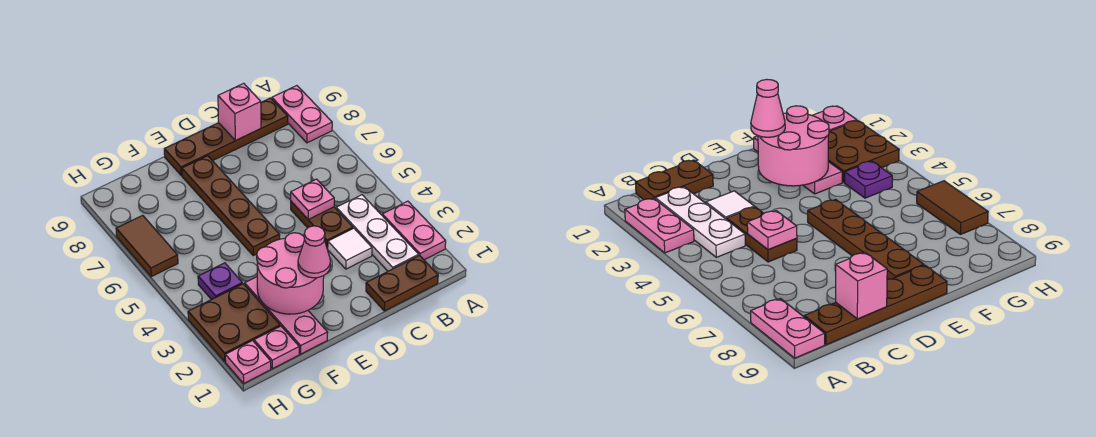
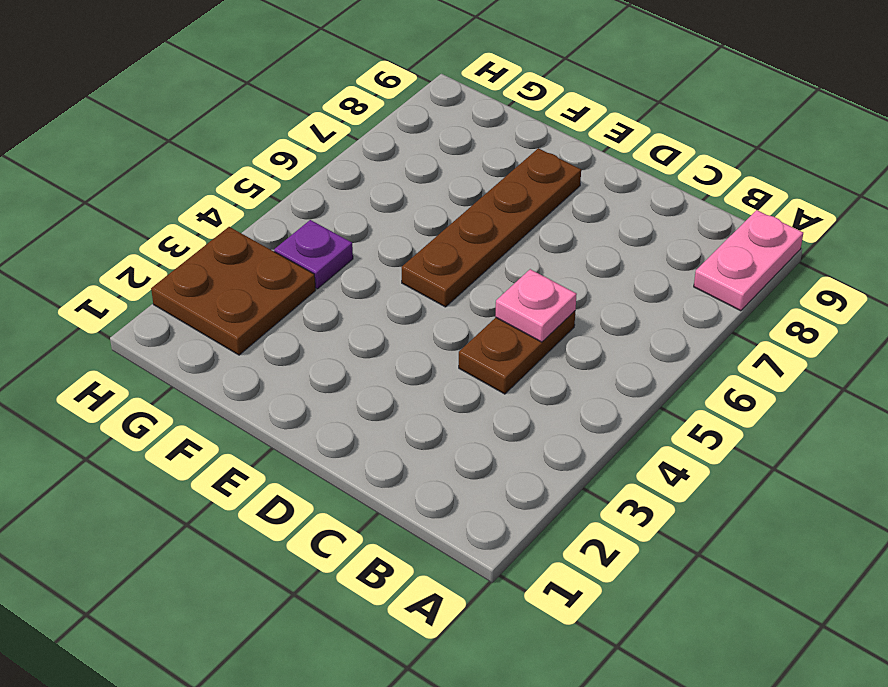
none -> pink plate A2:A3 level 1
none -> brown plate B1:C1 level 1
none -> white plate B2:B4 level 1

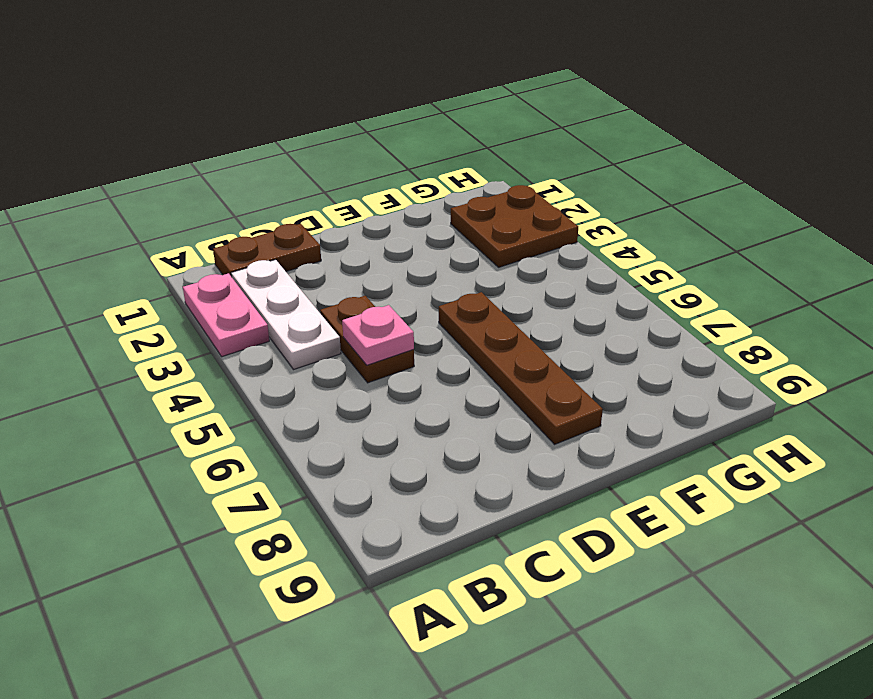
none -> pink plate A8:A9 level 1
none -> brown plate B9:E9 level 1
none -> white tile C3 level 1

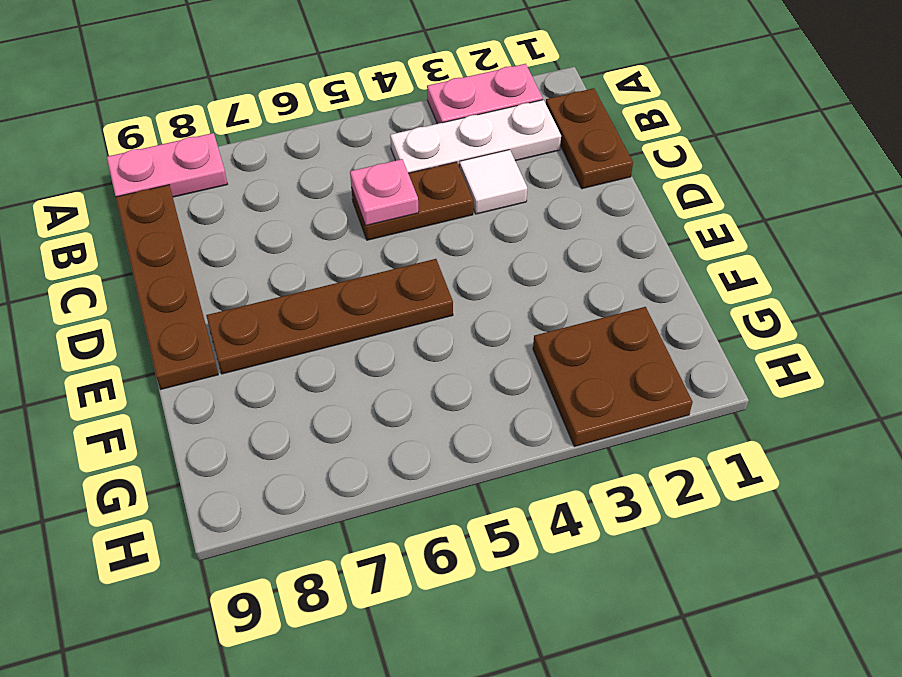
none -> pink plate F1:F3 level 1
none -> pink plate G1 level 1
none -> purple plate G4 level 1

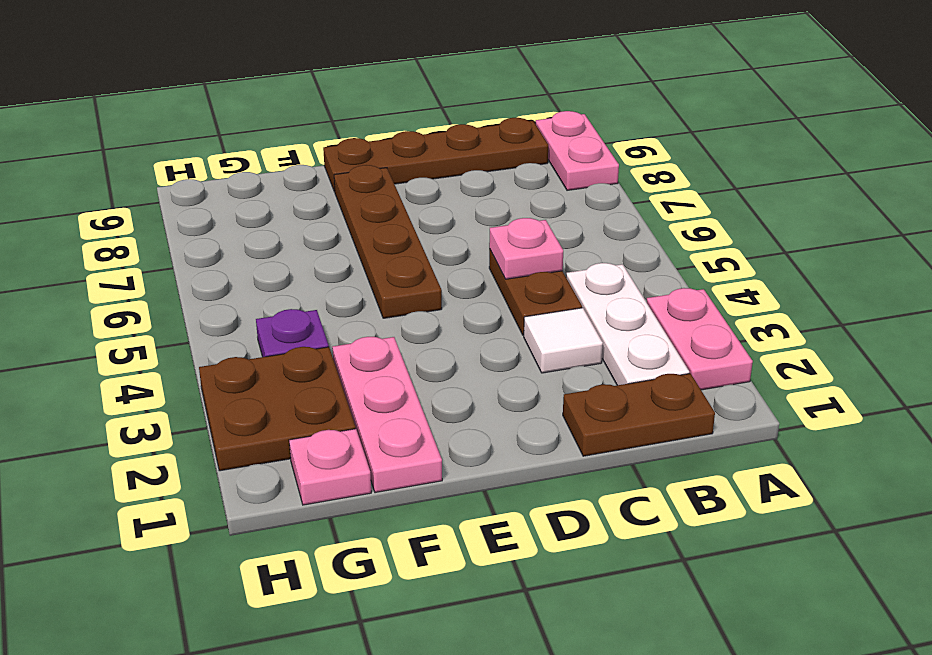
none -> pink plate H1 level 1
none -> brown tile H6:H7 level 1
none -> pink brick C9 level 2

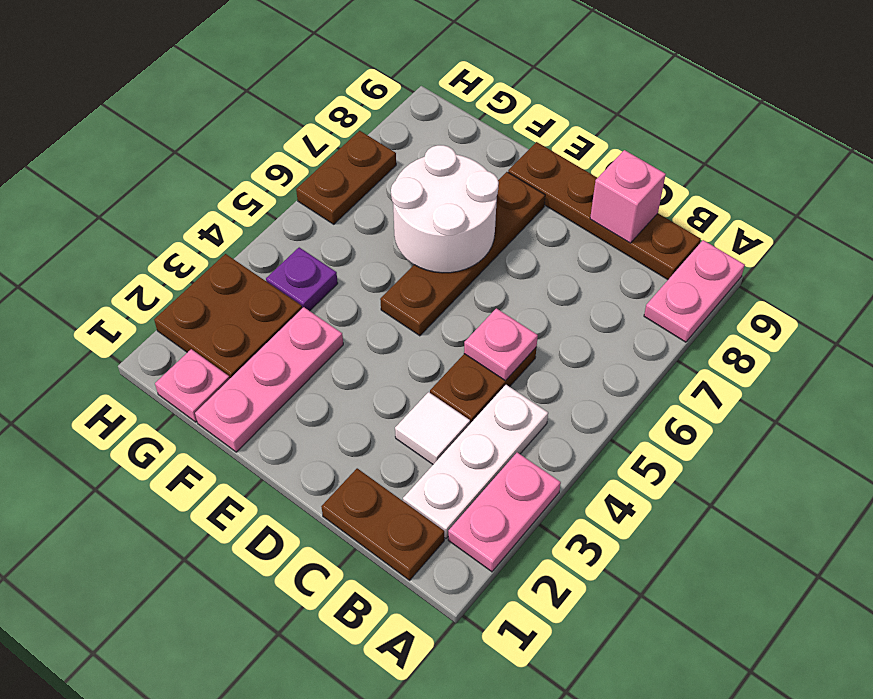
white round brick E6:F7 level 2 -> none
brown plate H6:H7 level 1 -> brown tile H6:H7 level 1
none -> pink plate H1 level 1
none -> pink round brick E2:F3 level 2
none -> pink cone E2 level 3

